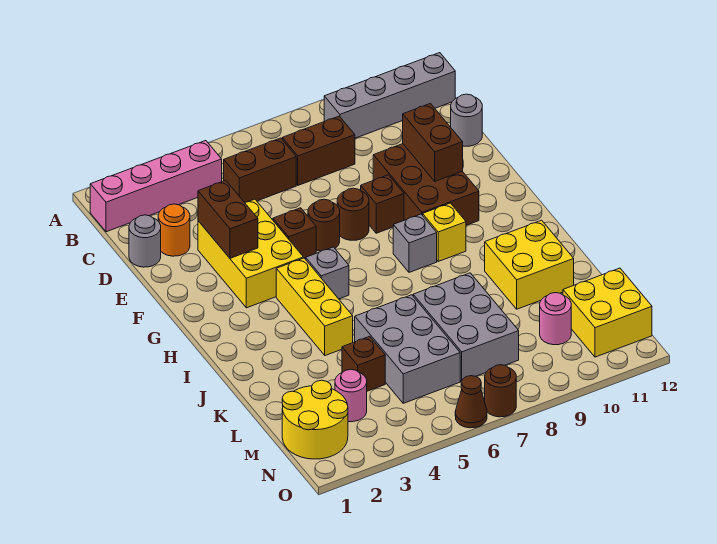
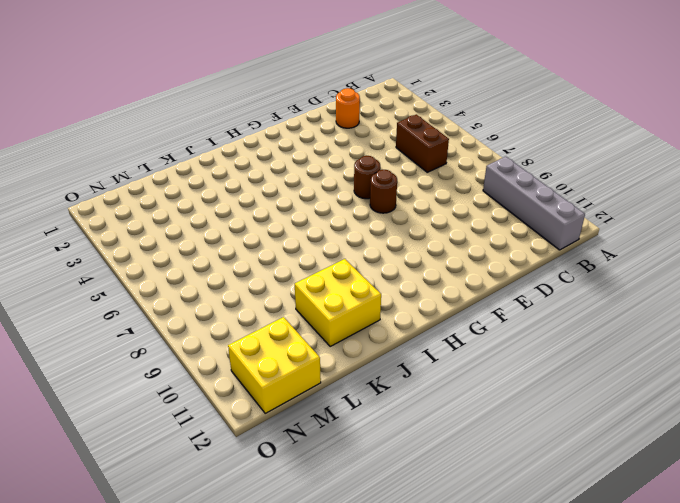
none -> pink brick B1:B4 level 1
none -> brown brick C7:C8 level 1
none -> grey round brick D1 level 1

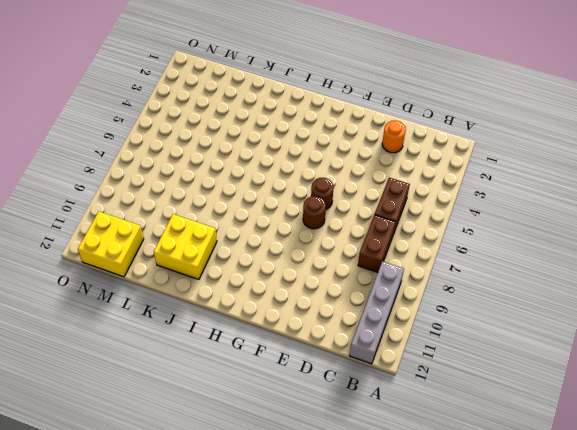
none -> pink brick B1:B4 level 1
none -> grey round brick D1 level 1
none -> grey round brick D12 level 1

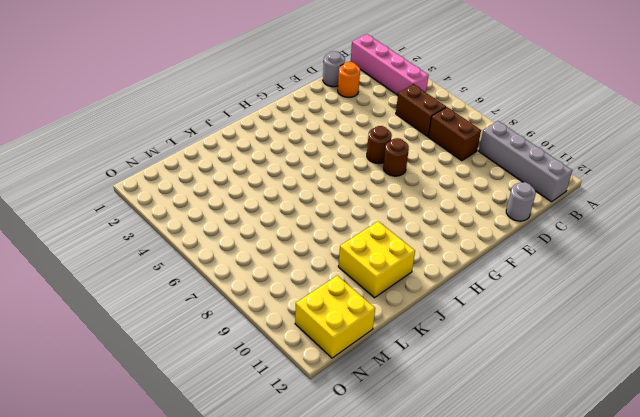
none -> yellow brick E3:G4 level 1
none -> brown brick E9:G10 level 1
none -> brown brick F5 level 1

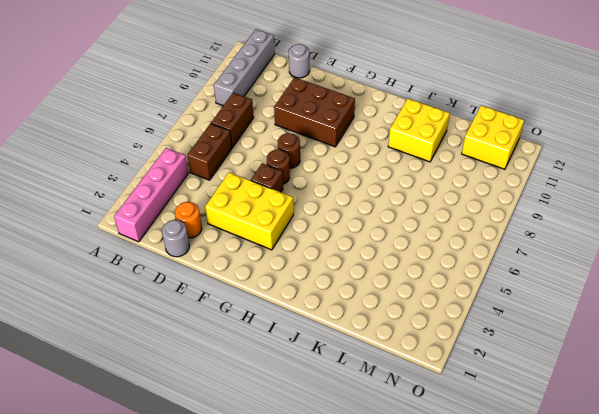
none -> brown brick F8 level 1
none -> yellow brick H4:J4 level 1
none -> grey brick H5 level 1

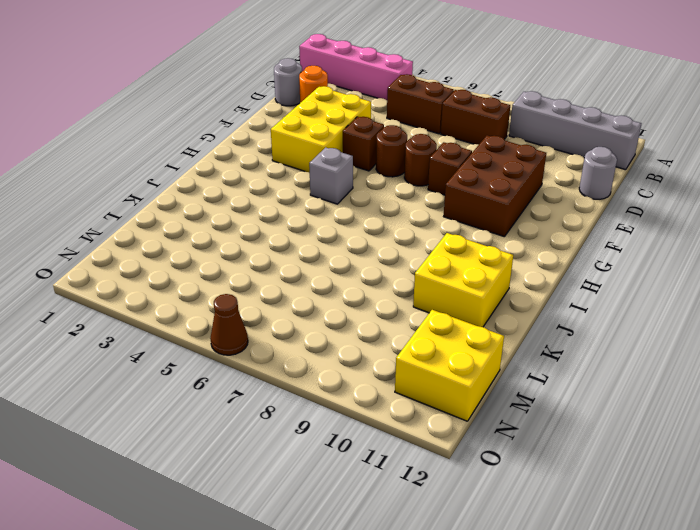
none -> yellow brick H4:J4 level 1
none -> grey brick H8 level 1
none -> yellow brick H9 level 1

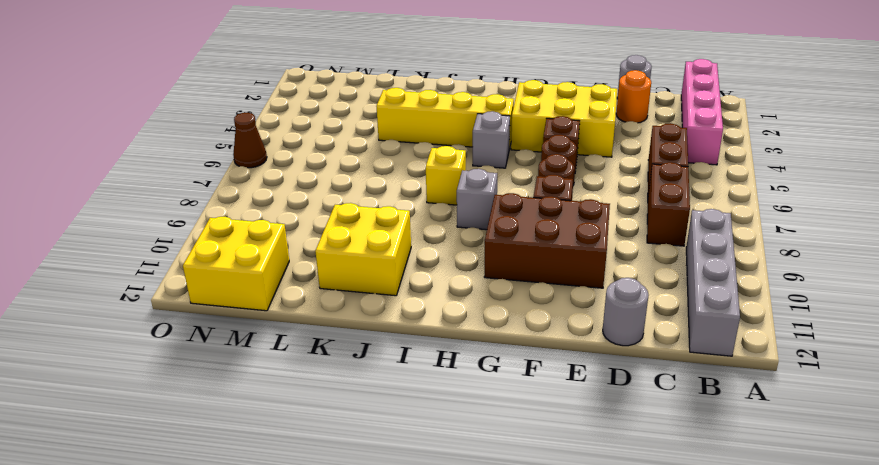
yellow brick H4:K4 level 1 -> yellow brick H4:J4 level 1
yellow brick I7 level 1 -> yellow brick H9 level 1
none -> grey brick K5:M6 level 1
none -> grey brick K7:M8 level 1
none -> brown brick L4 level 1

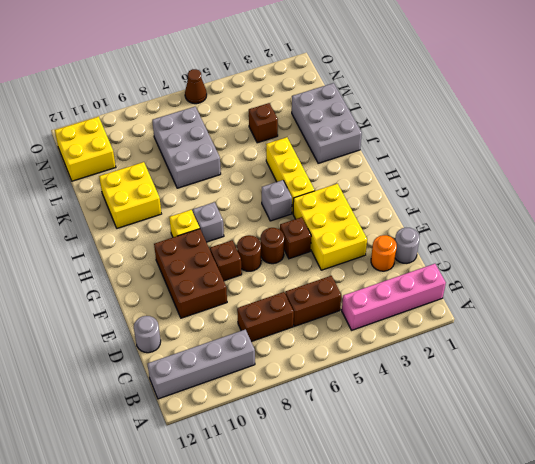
grey brick J1:L2 level 1 -> grey brick K5:M6 level 1
none -> yellow round brick M1:N2 level 1
none -> pink round brick M3 level 1
none -> pink round brick M10 level 1

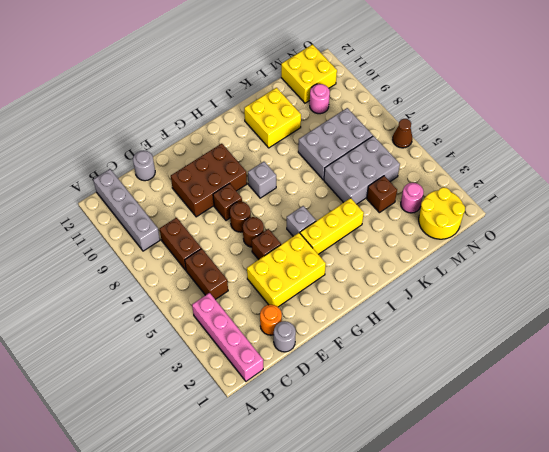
none -> yellow brick H9 level 1
none -> brown round brick O7 level 1
none -> brown brick E3:F3 level 2

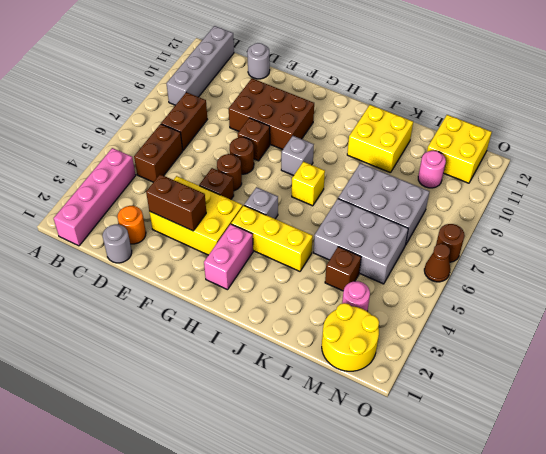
pink brick H2:H3 level 1 -> none
yellow brick I7 level 1 -> yellow brick H9 level 1
none -> brown brick E10:F10 level 2

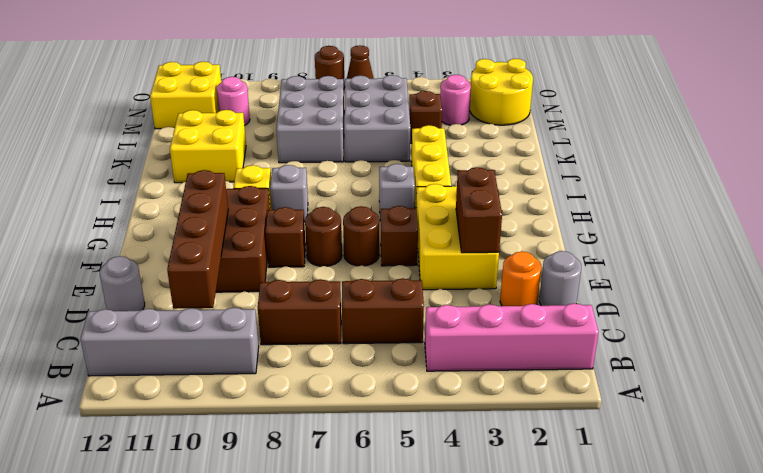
brown brick C10:F10 level 2 -> brown brick E10:F10 level 2

